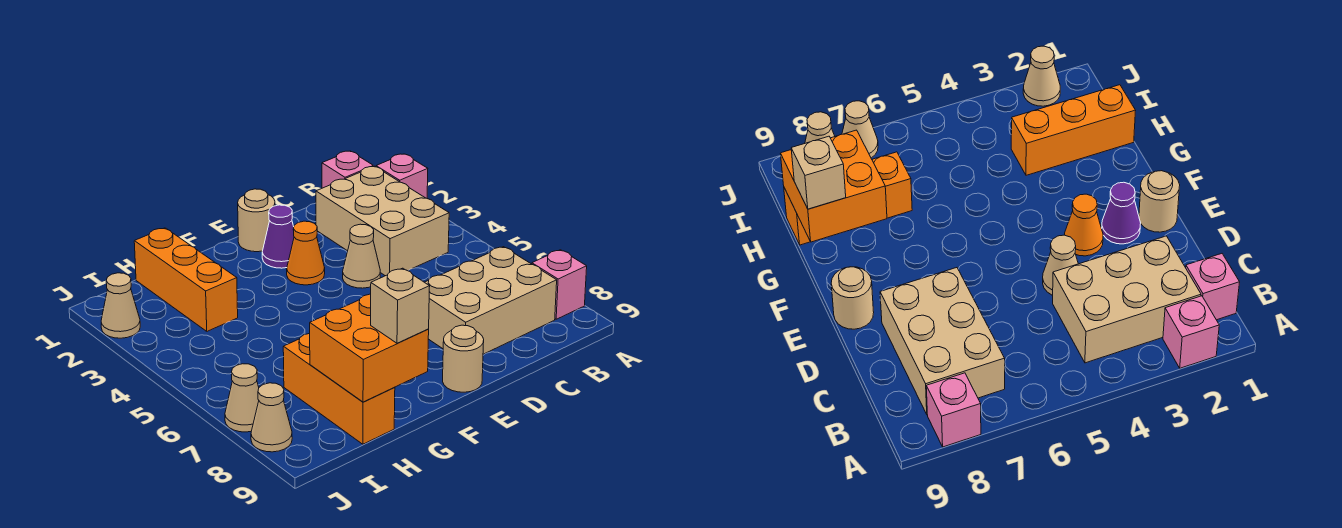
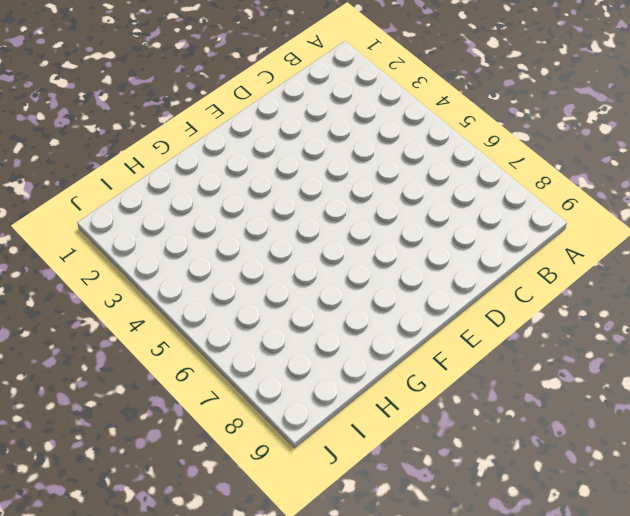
none -> pink brick A2 level 1
none -> pink brick A8 level 1
none -> pink brick B1 level 1

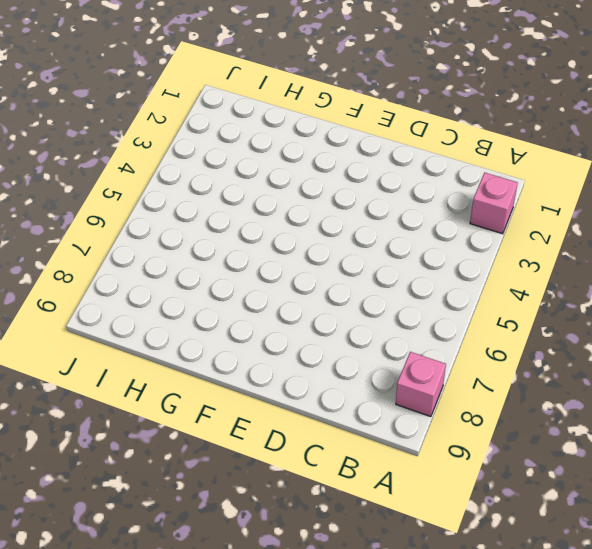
none -> pink brick B1 level 1
none -> tan brick B2:C4 level 1
none -> tan brick B7:D8 level 1

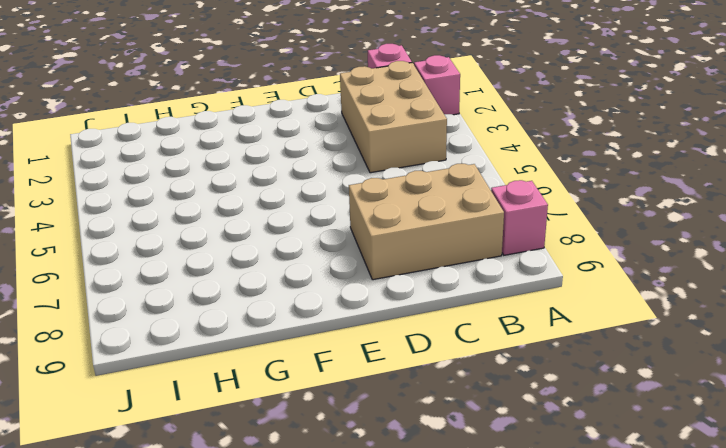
none -> tan cone D4 level 1
none -> tan round brick E1 level 1
none -> purple cone E2 level 1

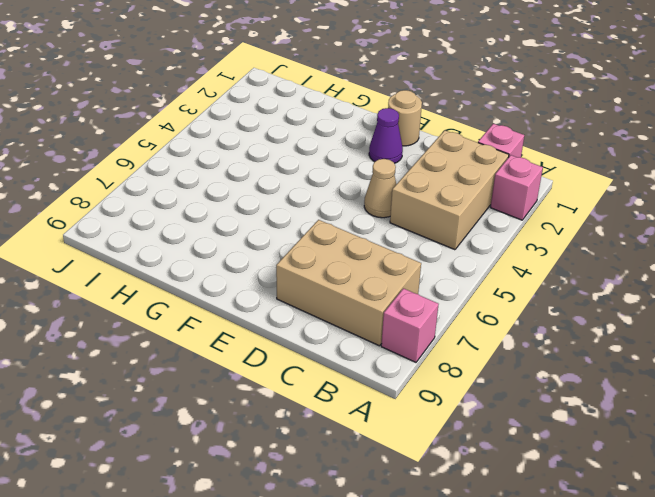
none -> orange cone E3 level 1
none -> tan round brick E9 level 1
none -> orange brick H1:H3 level 1

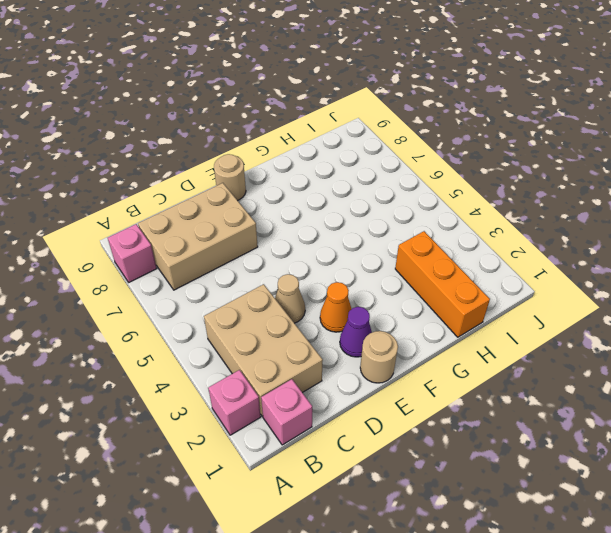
none -> orange brick H7:H9 level 1
none -> tan cone J2 level 1
none -> tan cone J7 level 1

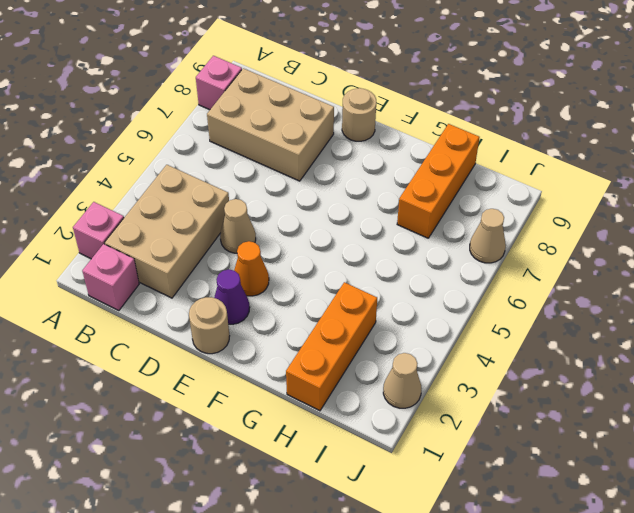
none -> tan cone J8 level 1
none -> orange brick G8:H9 level 2
none -> tan brick G9 level 3

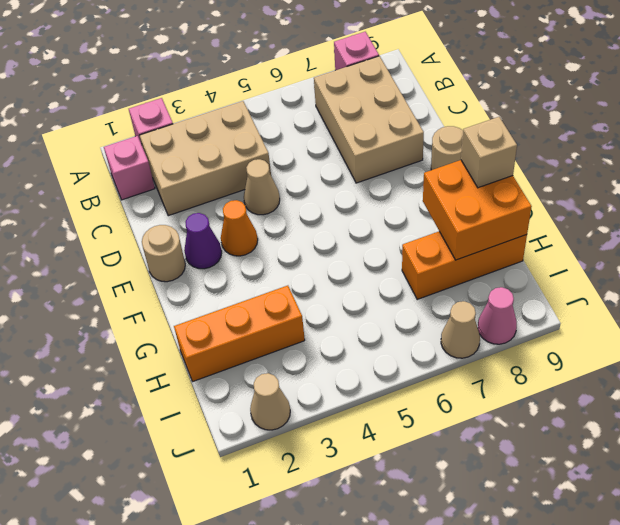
pink cone J8 level 1 -> tan cone J8 level 1

